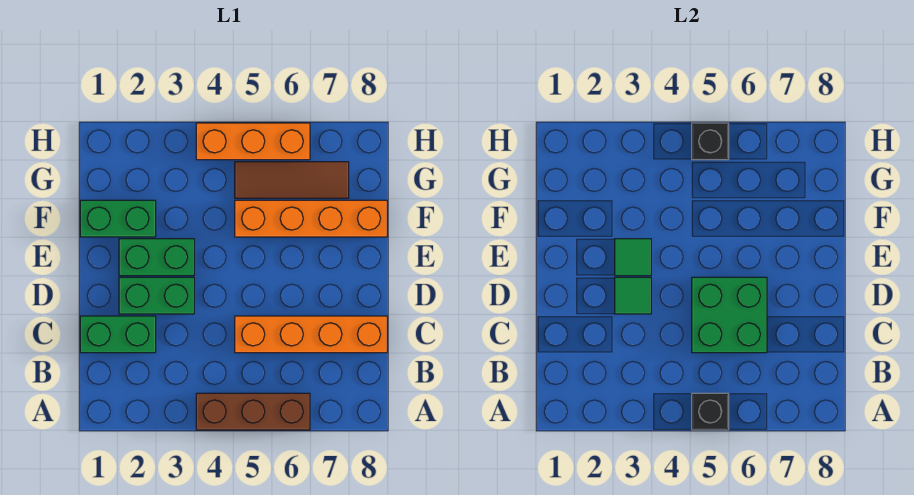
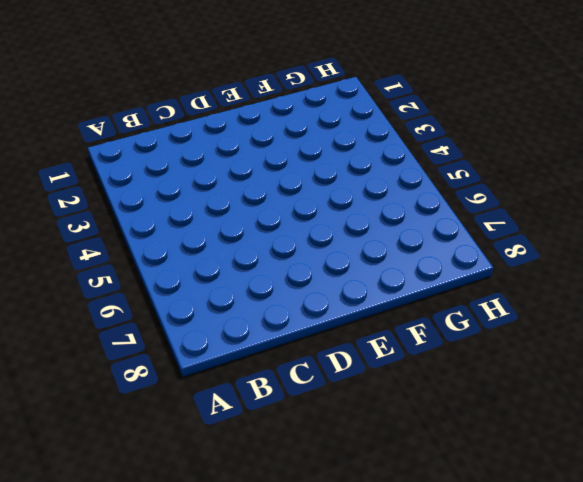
none -> brown brick A4:A6 level 1
none -> green brick C1:C2 level 1
none -> orange brick C5:C8 level 1

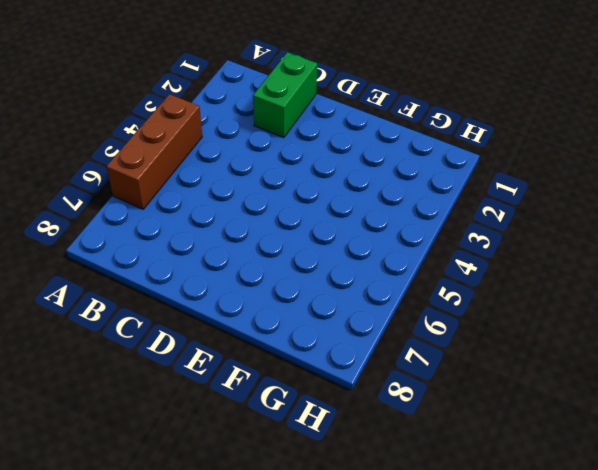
none -> orange brick C5:C8 level 1
none -> green brick D2:D3 level 1
none -> green brick E2:E3 level 1

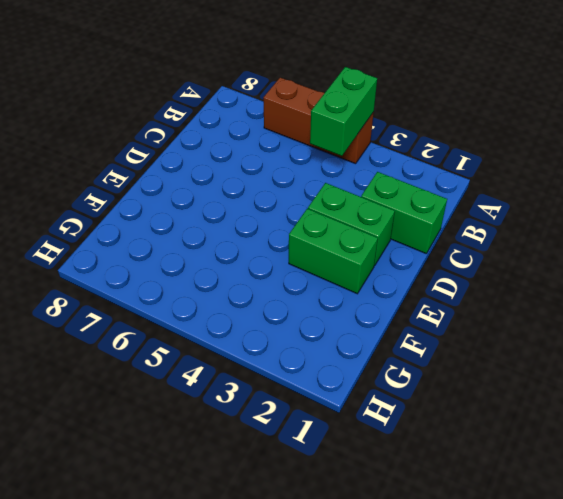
green brick A4:B4 level 2 -> green brick F1:F2 level 1
none -> orange brick C5:C8 level 1
none -> orange brick F5:F8 level 1
none -> brown tile G5:G7 level 1

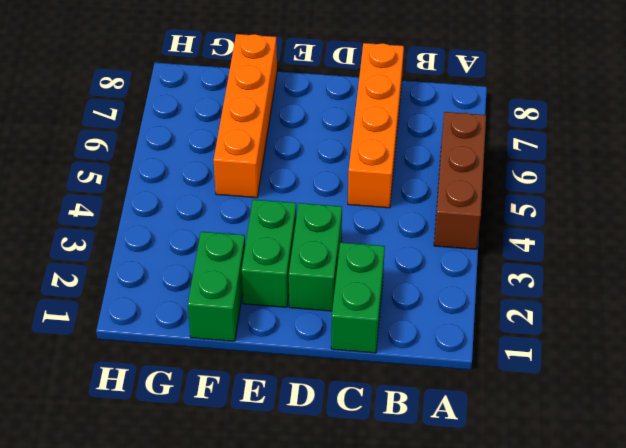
none -> brown tile G5:G7 level 1
none -> orange brick H4:H6 level 1
none -> black brick A5 level 2

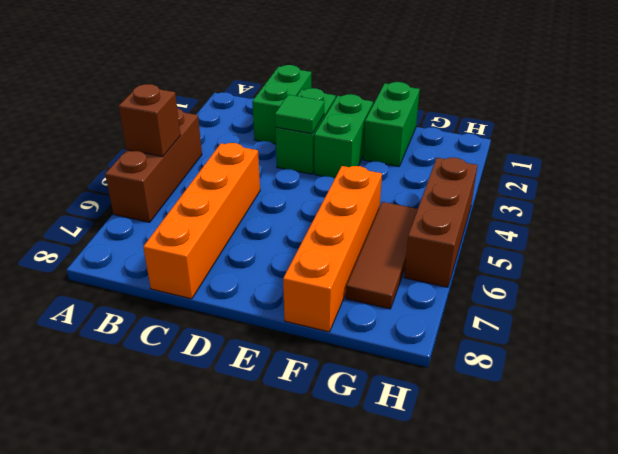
brown brick A5 level 2 -> black brick A5 level 2
brown brick H4:H6 level 1 -> orange brick H4:H6 level 1
none -> green brick C5:D6 level 2
none -> green tile E3 level 2
none -> black brick H5 level 2

